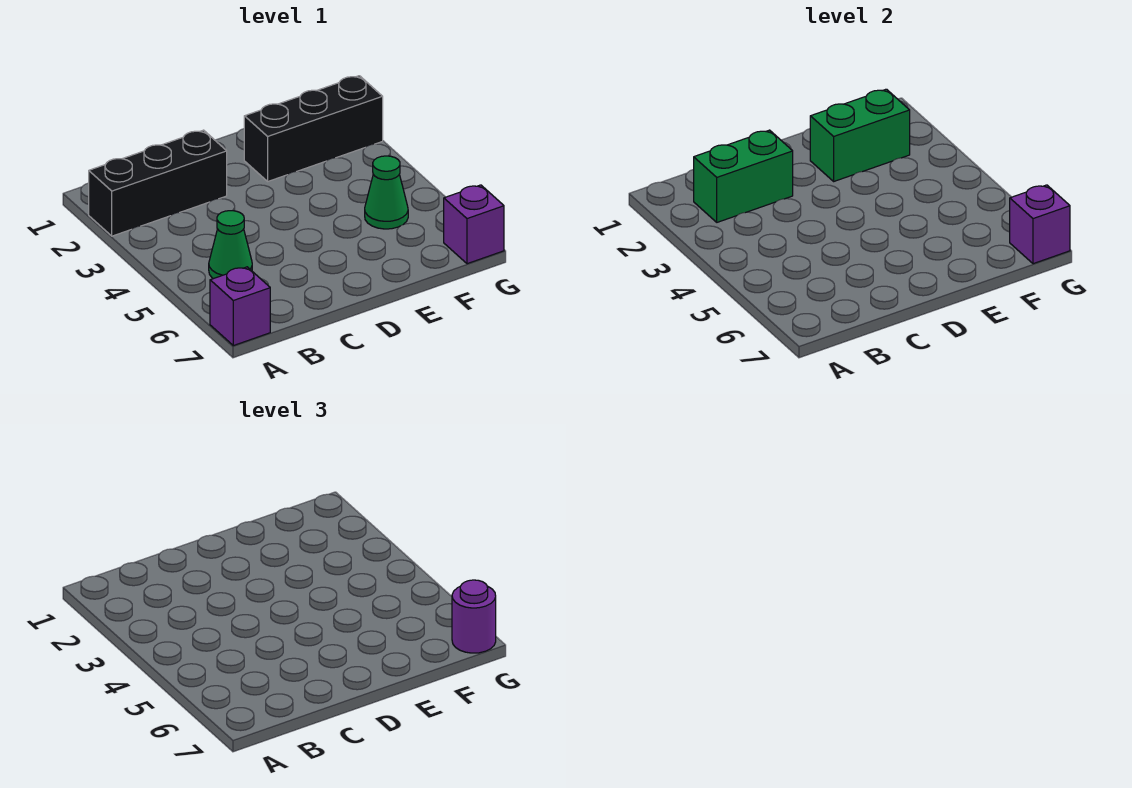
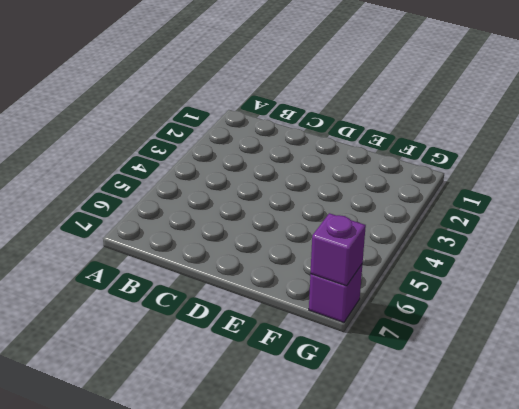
none -> black brick A2:C2 level 1
none -> purple brick A7 level 1

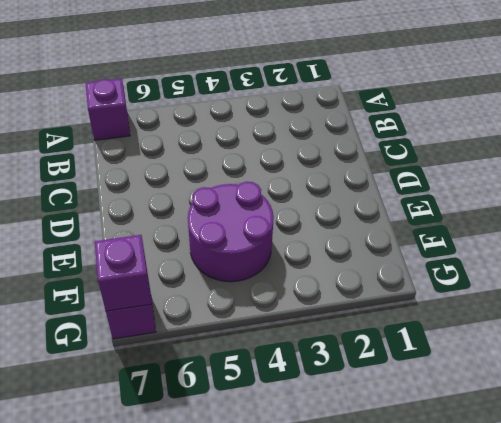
purple round brick E4:F5 level 1 -> green cone F5 level 1
none -> black brick A2:C2 level 1
none -> green cone B5 level 1

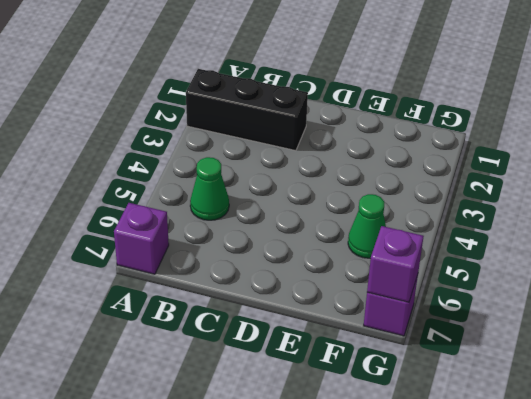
none -> black brick E2:G2 level 1
none -> green brick B2:C2 level 2

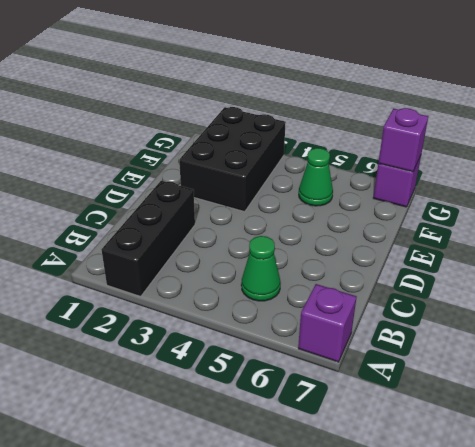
black brick E2:G3 level 1 -> black brick E2:G2 level 1
none -> green brick B2:C2 level 2
none -> green brick E2:F2 level 2

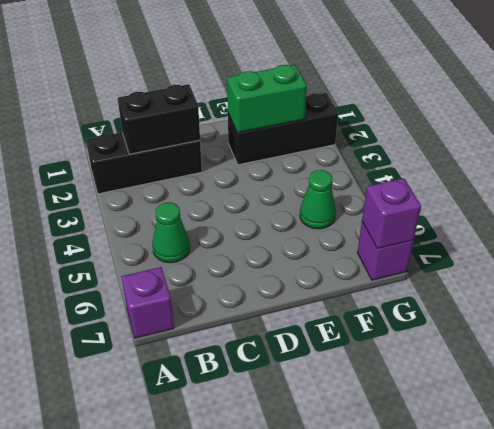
black brick B2:C2 level 2 -> green brick B2:C2 level 2
none -> purple round brick G7 level 3

